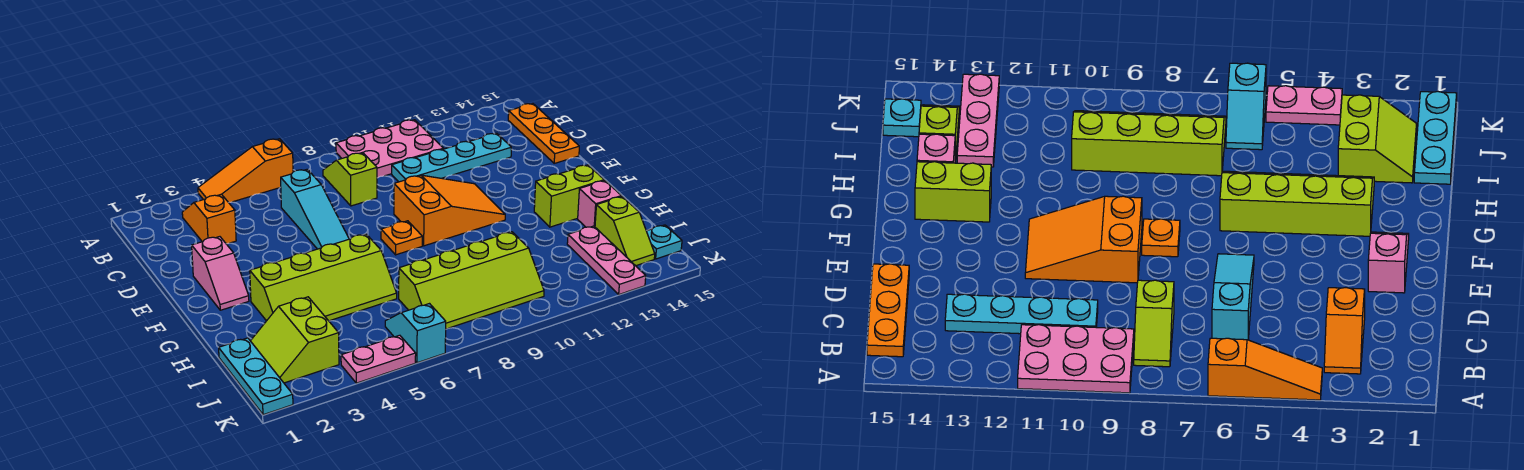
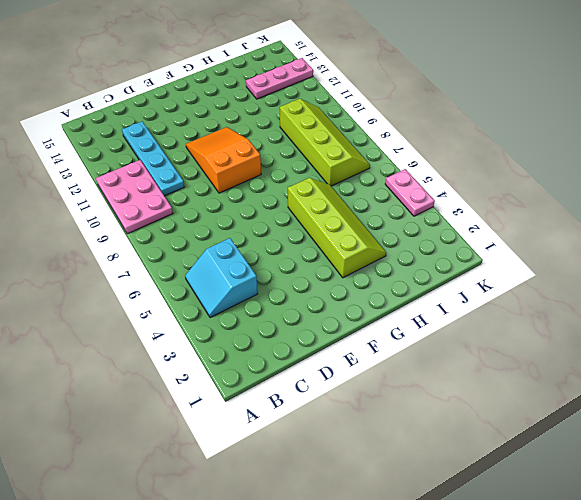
cyan slope B4:C5 level 1 top C -> none
none -> orange slope A4:A6 level 1 top 6
none -> orange slope B3:C3 level 1 top C
none -> lime slope B8:C8 level 1 top C

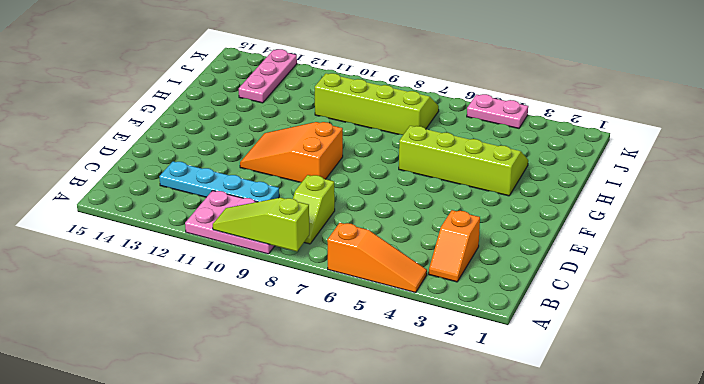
lime slope A8:A10 level 2 top 8 -> none
none -> orange plate B15:D15 level 1
none -> cyan slope C6:E6 level 1 top C
none -> pink slope E2:F2 level 1 top E

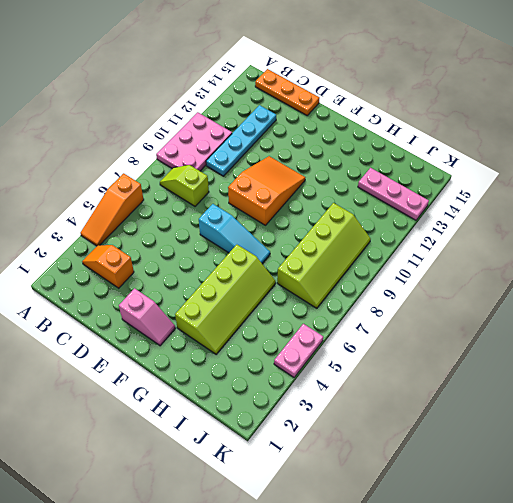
cyan slope E7:G7 level 1 top E -> cyan slope C6:E6 level 1 top C
none -> orange plate F8 level 1
none -> lime brick G13:G14 level 1
none -> pink brick H14 level 1

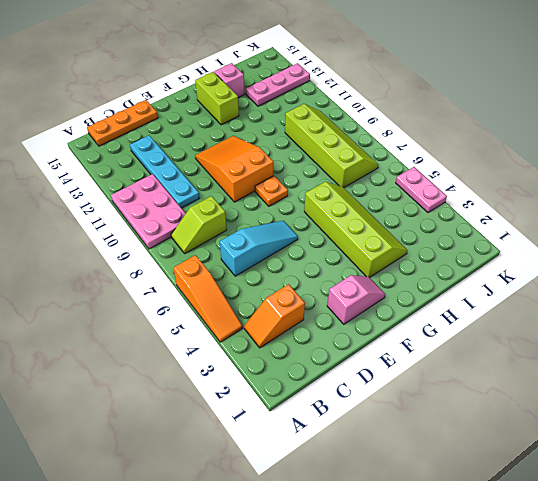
none -> cyan plate I1:K1 level 1
none -> lime slope I2:J3 level 1 top 3
none -> lime slope I14:J14 level 1 top I

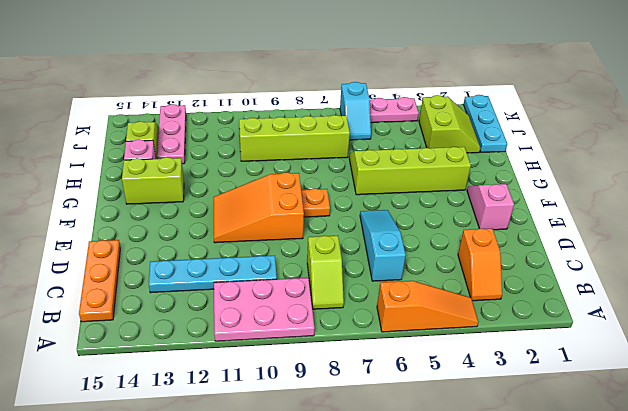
none -> cyan plate J15 level 1

